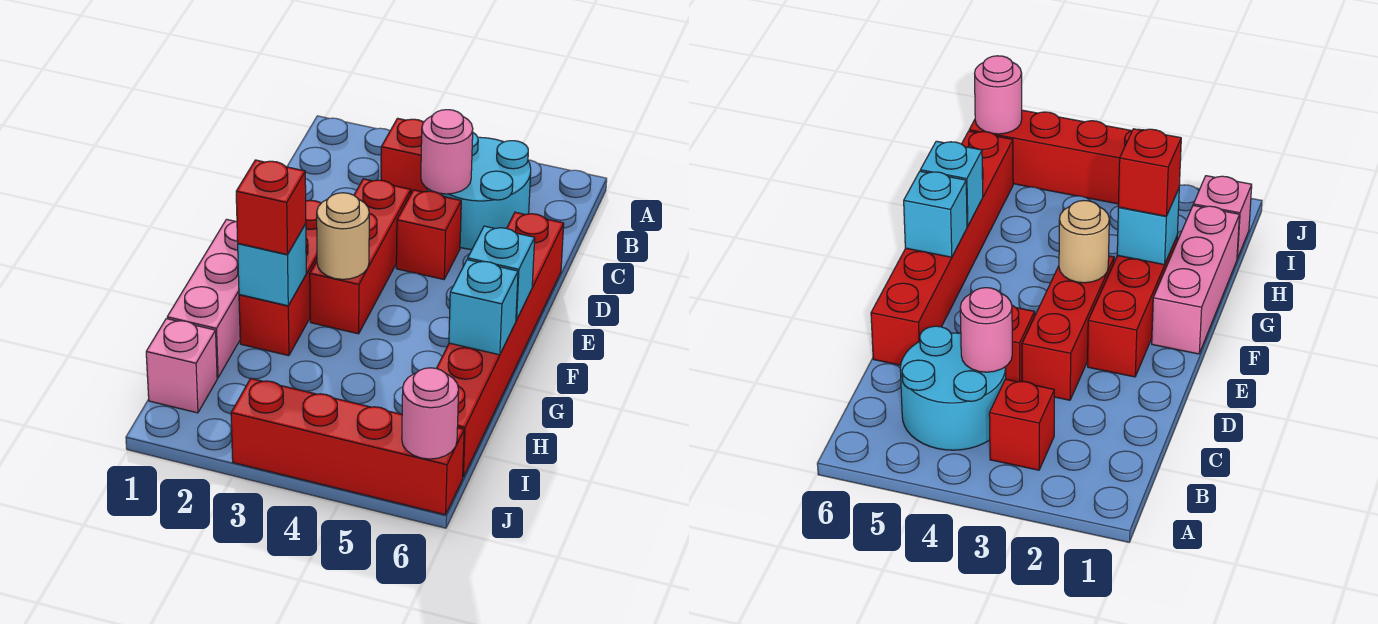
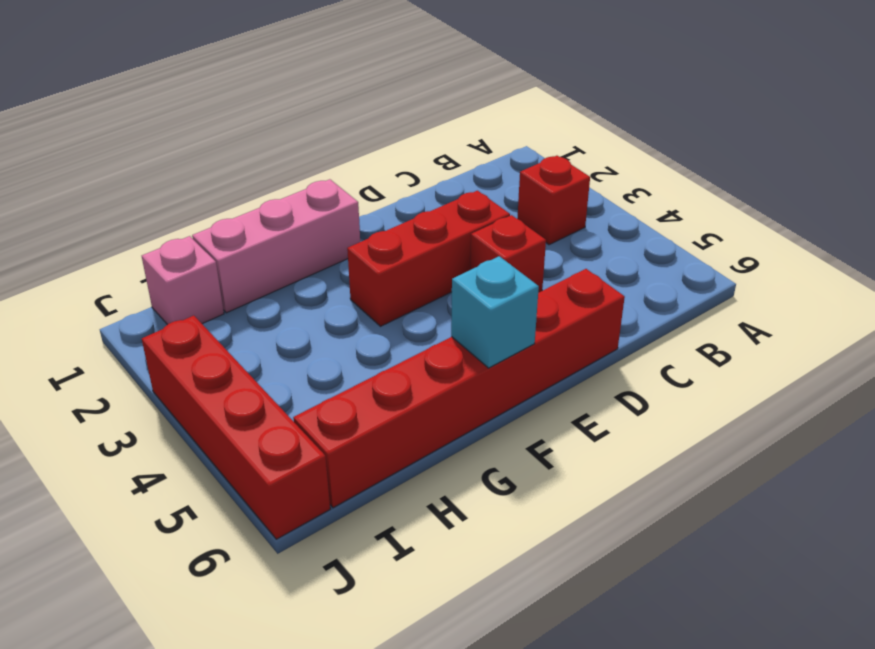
none -> cyan round brick B4:C5 level 1
none -> red brick E2:G2 level 1
none -> pink round brick C4 level 2

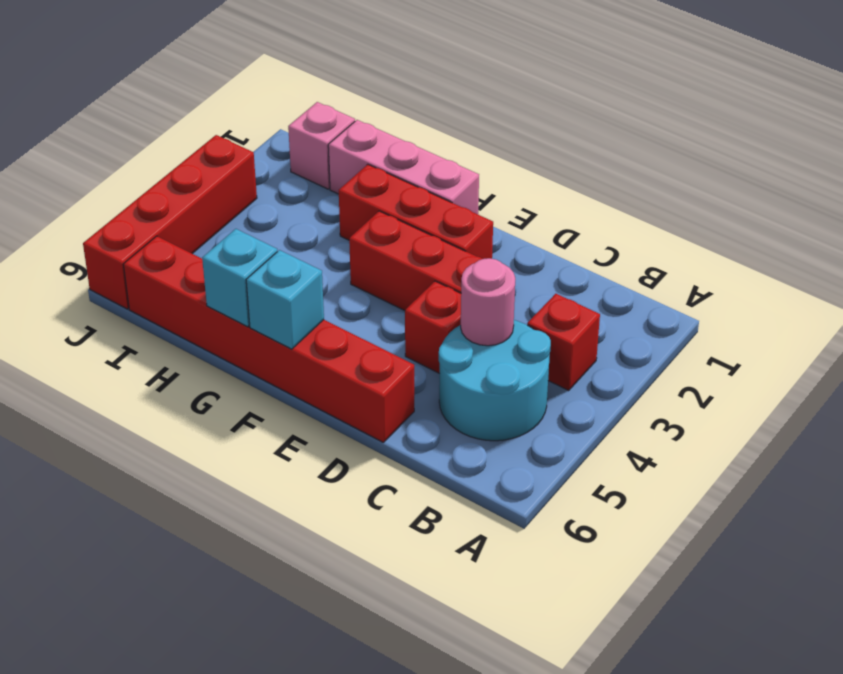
none -> tan round brick F3 level 2
none -> cyan brick G2 level 2
none -> pink round brick J6 level 2

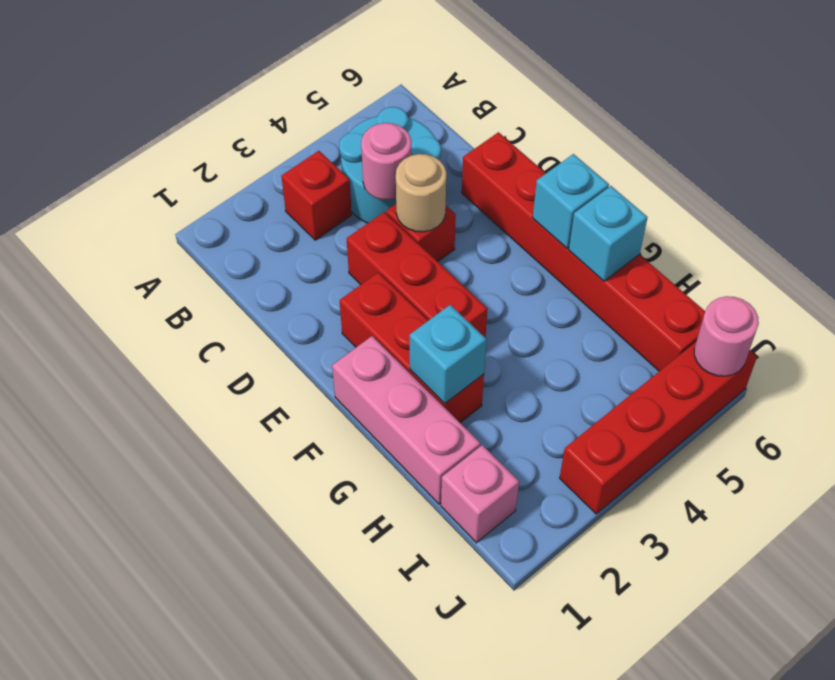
tan round brick D4 level 2 -> tan round brick F3 level 2
none -> red brick G2 level 3

